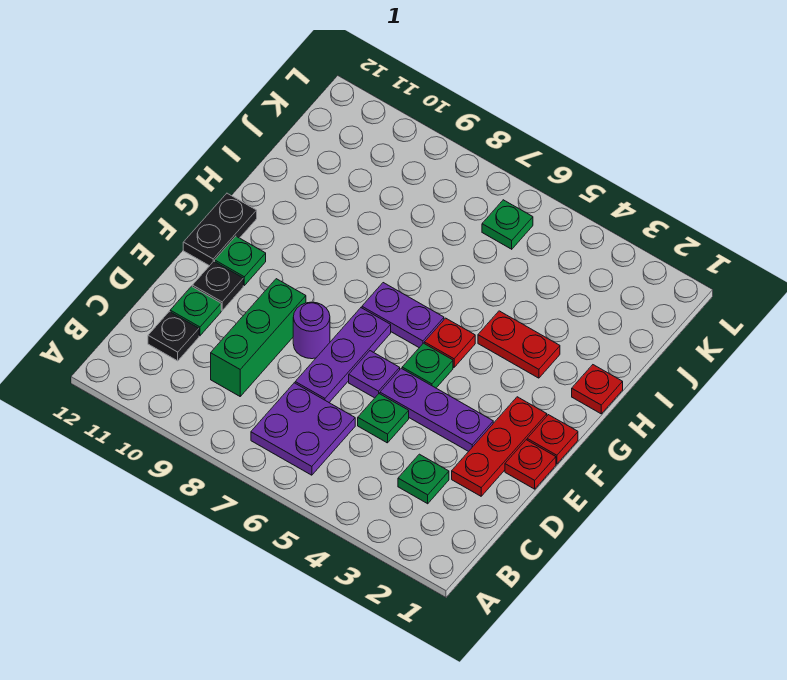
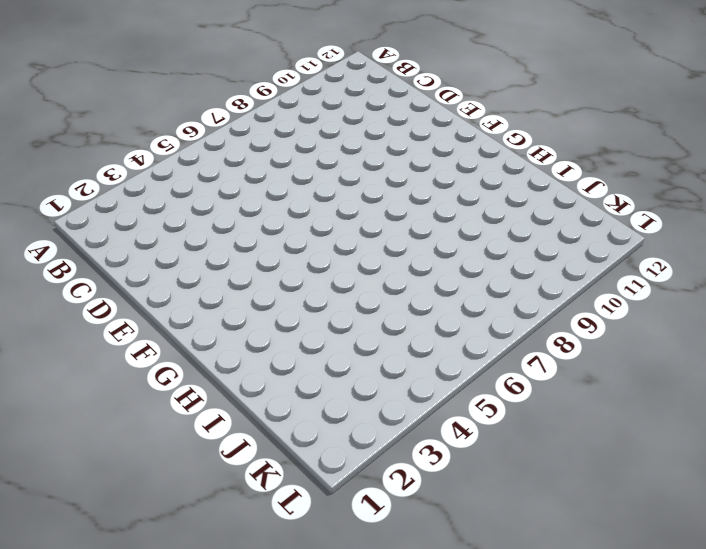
none -> purple plate B6:C7 level 1
none -> green plate C3 level 1
none -> green brick C9:E9 level 1

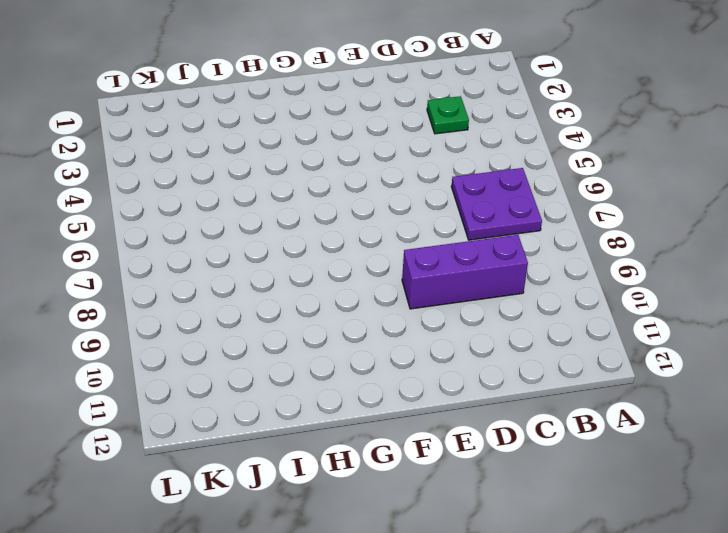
purple brick C9:E9 level 1 -> green brick C9:E9 level 1
none -> black plate C11 level 1
none -> red plate D2:F2 level 1
none -> green plate D5 level 1

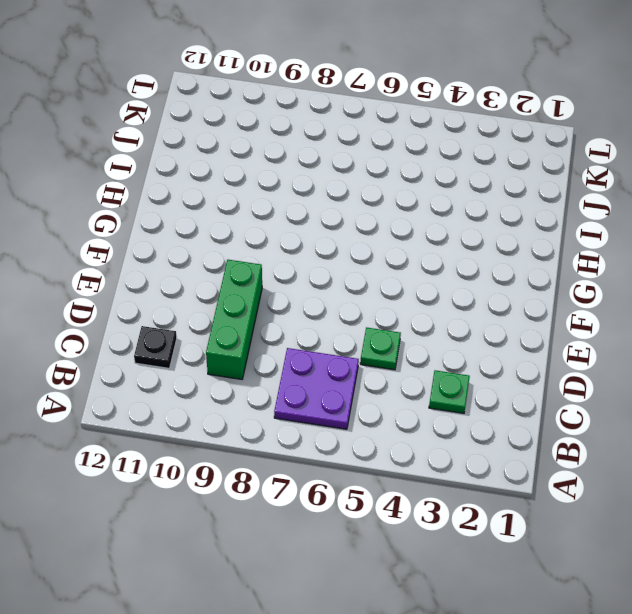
none -> red plate D2:F2 level 1
none -> purple plate D7:F7 level 1
none -> green plate D11 level 1

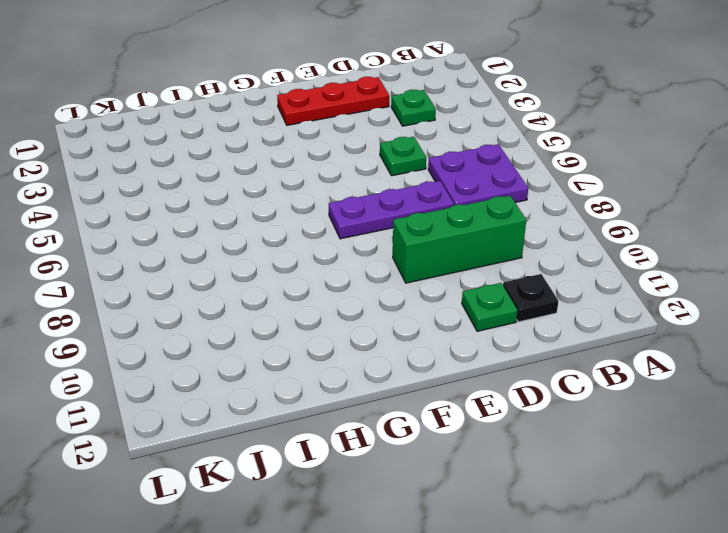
none -> red plate E1 level 1
none -> purple plate E3:E5 level 1
none -> purple plate E6 level 1

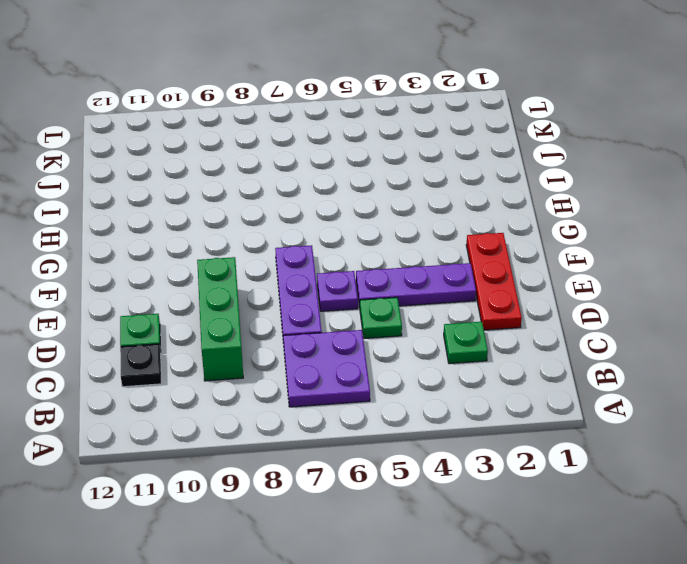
none -> red plate E1 level 1
none -> purple round brick E8 level 1
none -> black plate E11 level 1

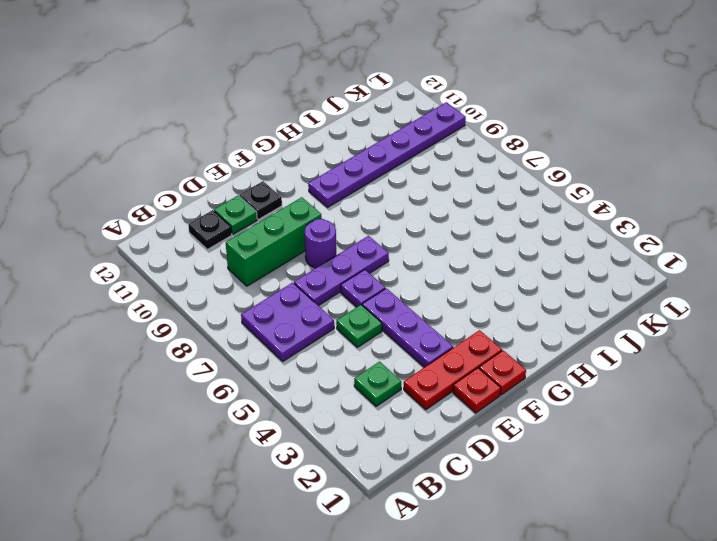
purple plate G10:L10 level 1 -> none
none -> green plate F5 level 1
none -> green plate F11 level 1
none -> black plate F12:G12 level 1

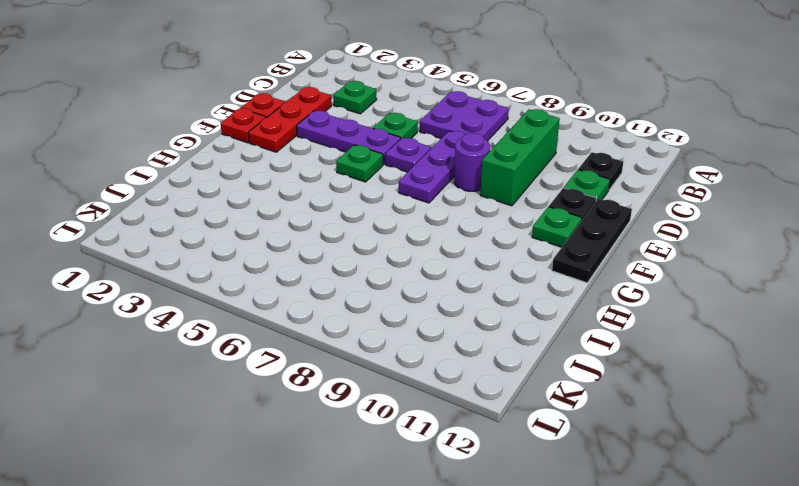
black plate E12:G12 level 1 -> black plate F12:G12 level 1
none -> red plate G5 level 1
none -> purple plate G6:G7 level 1
none -> red plate H1 level 1

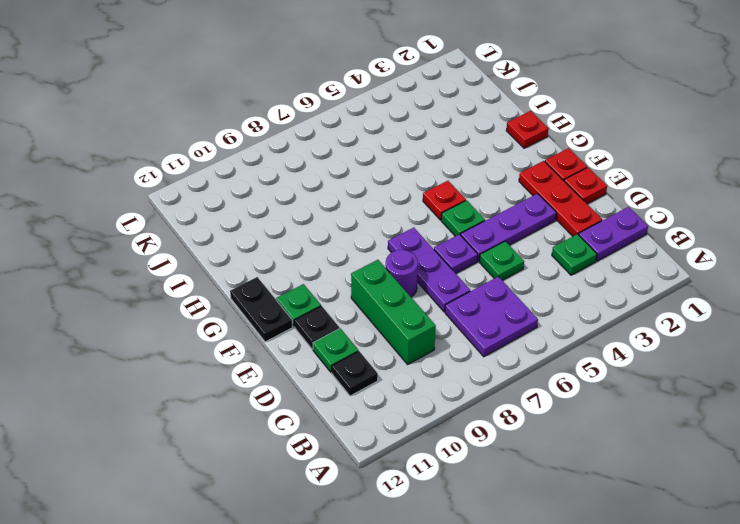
purple plate C1:C2 level 1 -> purple plate G6:G7 level 1
none -> red plate H3:H4 level 1
none -> green plate K6 level 1

